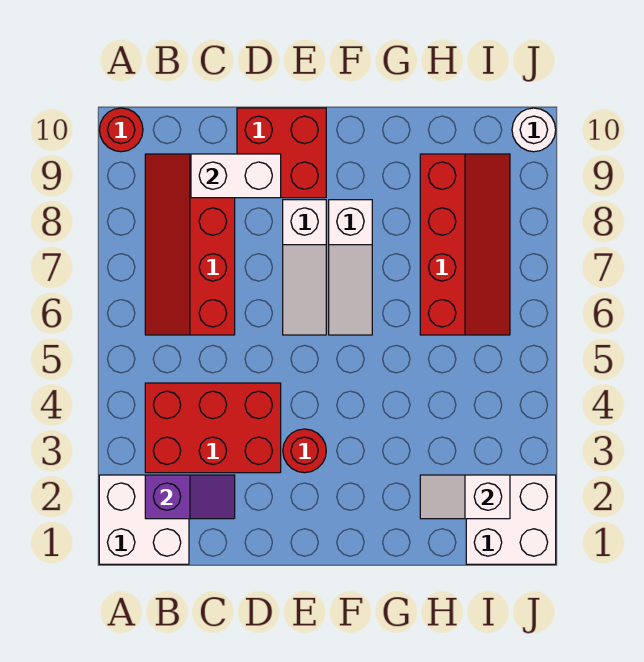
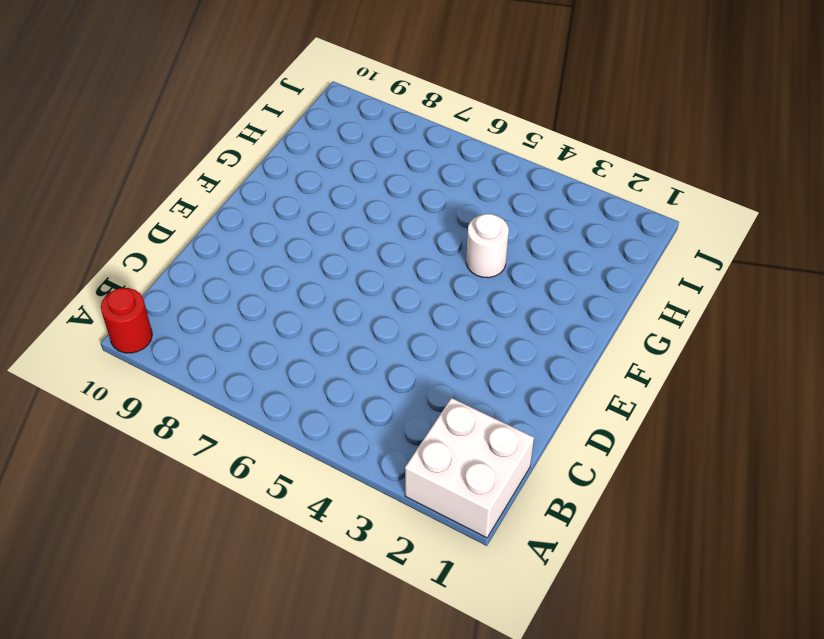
white round brick G4 level 1 -> white round brick J10 level 1
none -> red brick B3:D4 level 1
none -> red slope B6:C9 level 1 top C
none -> red brick D9:E10 level 1

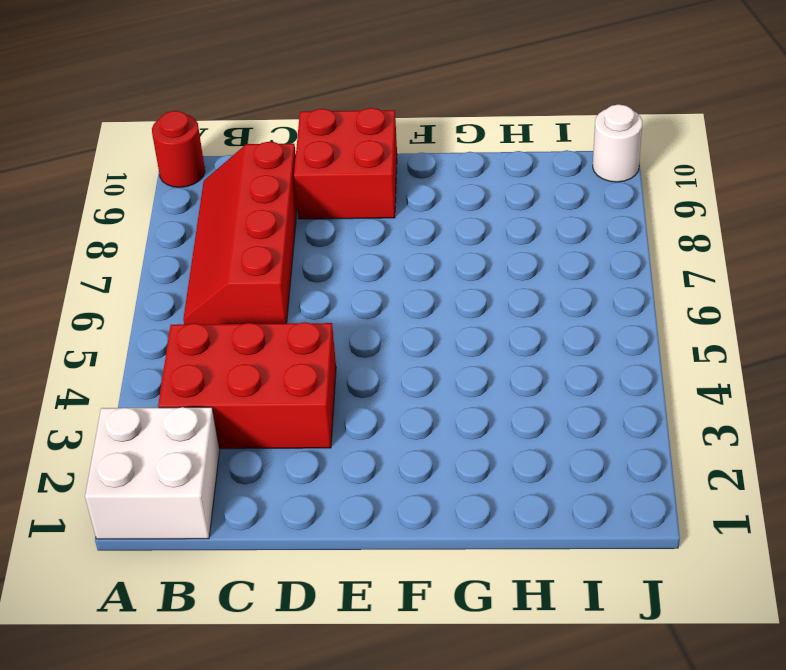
none -> red round brick E3 level 1
none -> white slope E6:E8 level 1 top 8
none -> white slope F6:F8 level 1 top 8

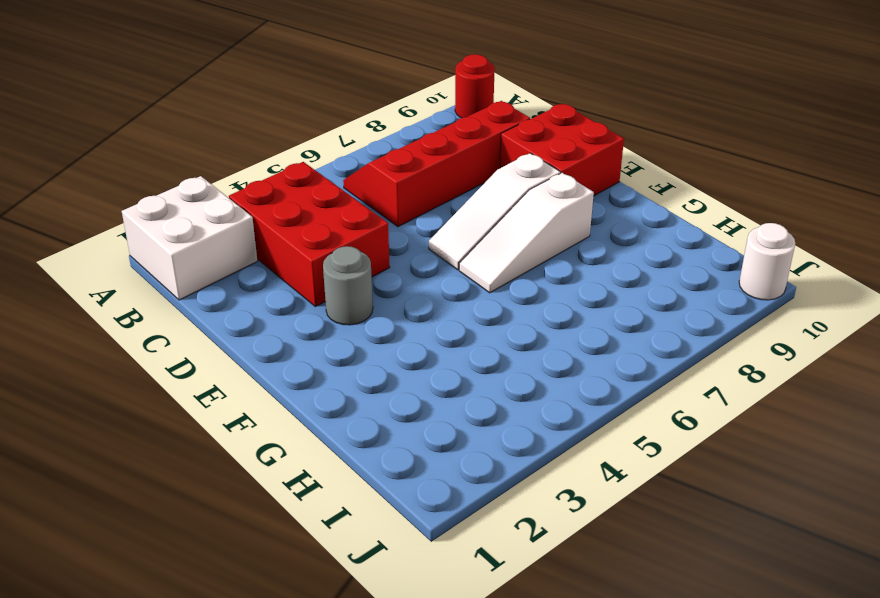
grey round brick E3 level 1 -> red round brick E3 level 1
none -> red slope H6:I9 level 1 top H
none -> white brick I1:J2 level 1
none -> purple slope B2:C2 level 2 top B

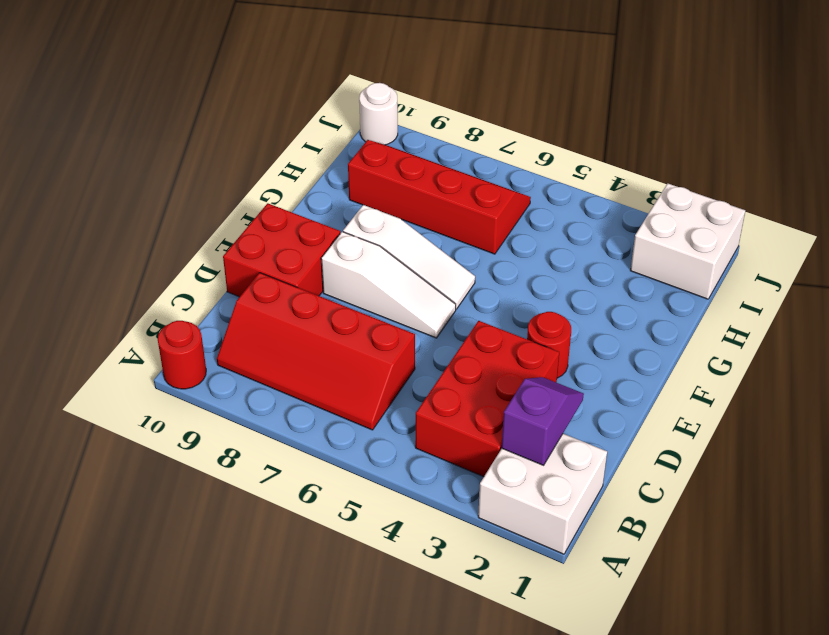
none -> white brick C9:D9 level 2
none -> white slope H2:I2 level 2 top I

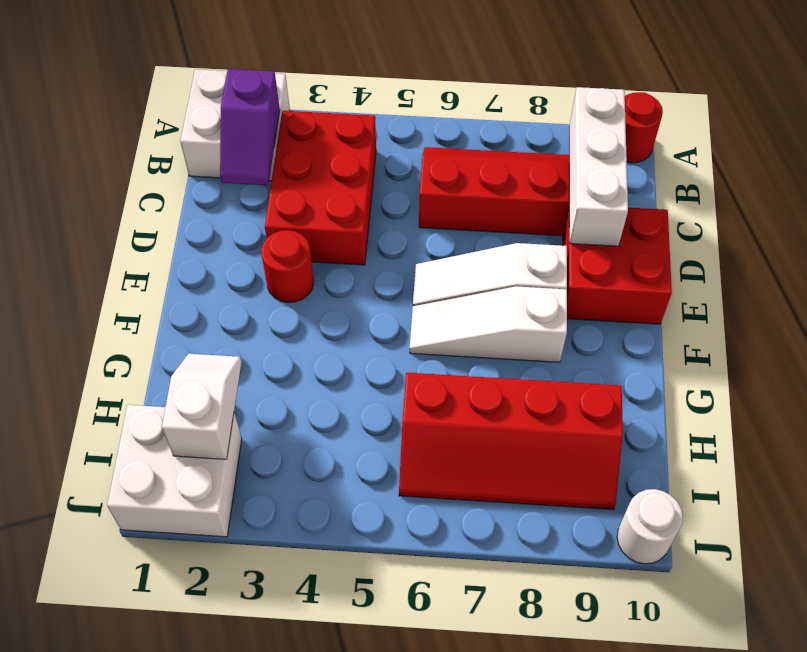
white brick B9:D9 level 2 -> white brick C9:D9 level 2

